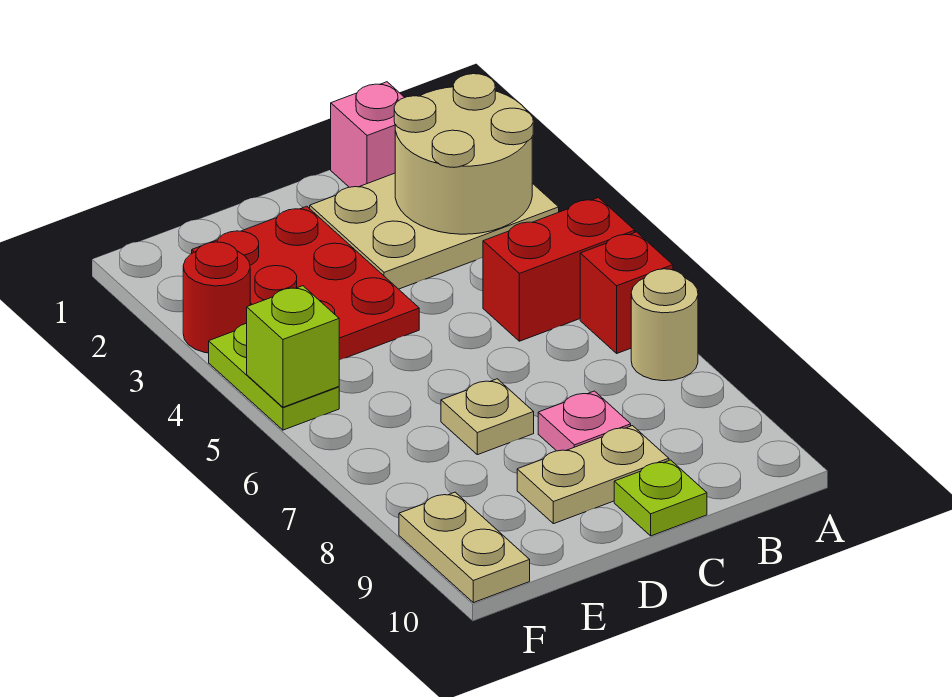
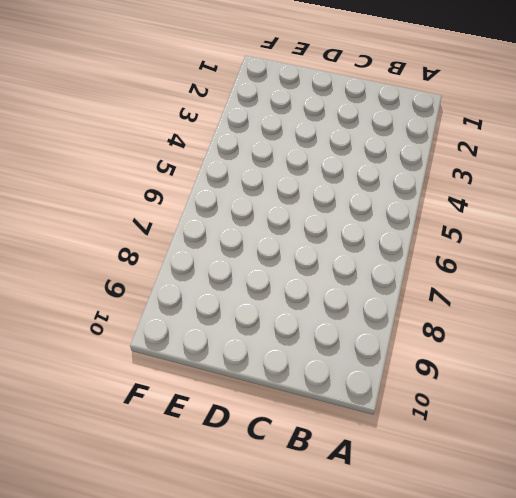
none -> tan plate A2:C3 level 1
none -> red brick A5:B5 level 1
none -> red brick A6 level 1

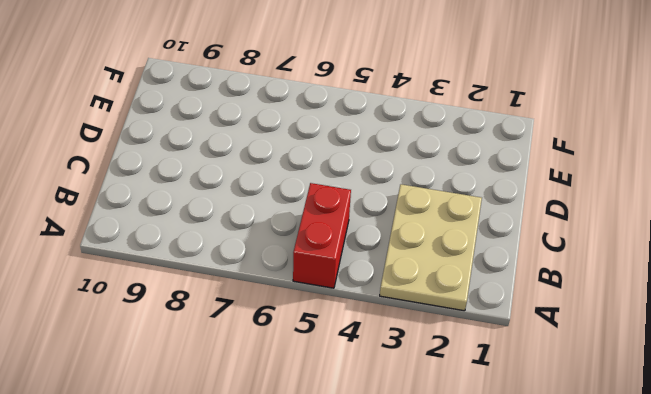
none -> red brick A6 level 1
none -> tan round brick A7 level 1
none -> pink brick B1 level 1

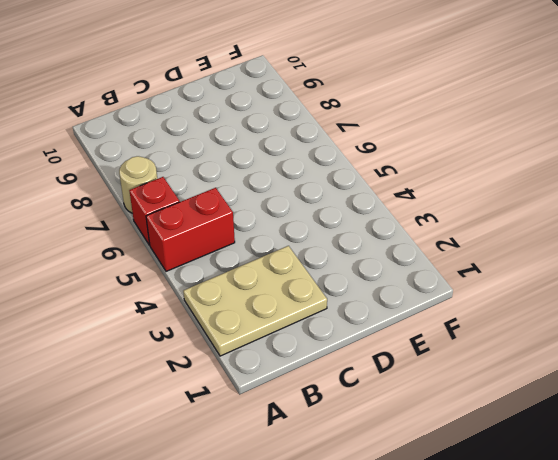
none -> pink brick B1 level 1
none -> pink plate C8 level 1
none -> tan plate C9:D9 level 1

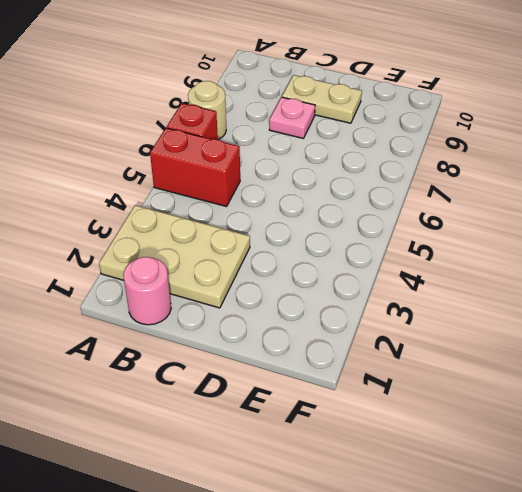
pink round brick B1 level 1 -> pink brick B1 level 1
none -> lime plate C10 level 1
none -> red plate D2:E4 level 1
none -> tan plate D7 level 1

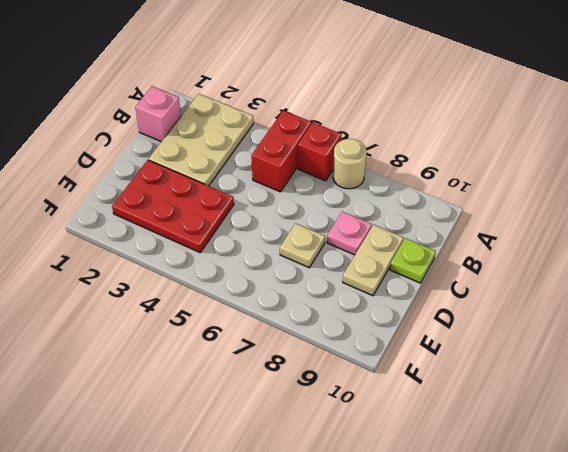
none -> red round brick F3 level 1
none -> lime plate F4:F5 level 1
none -> tan plate F9:F10 level 1

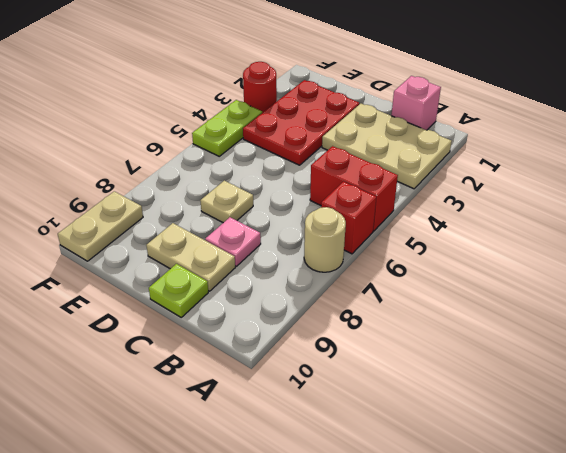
none -> tan round brick A2:B3 level 2
none -> lime brick F5 level 2

